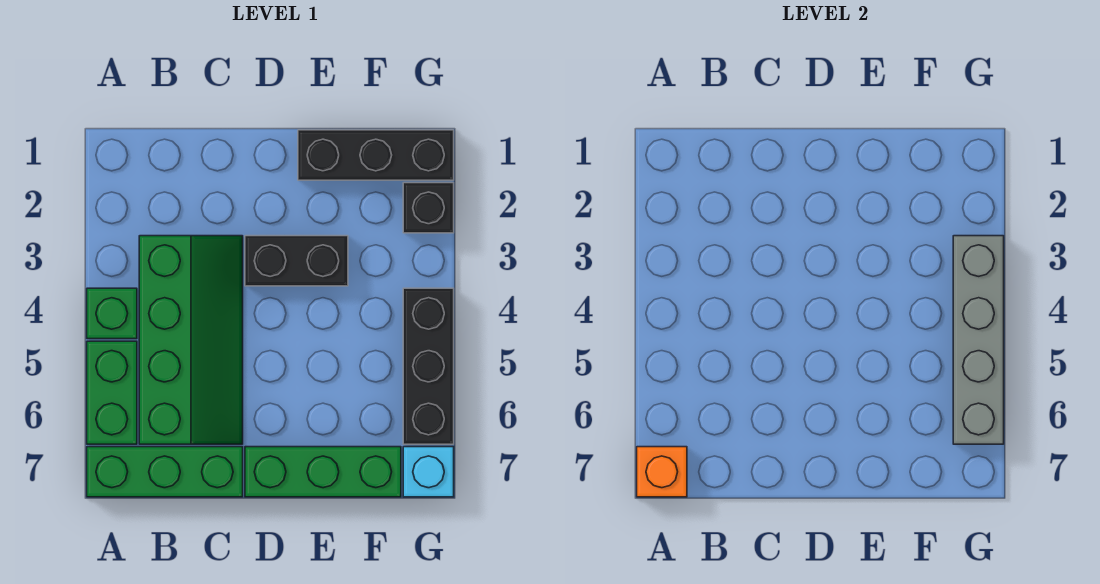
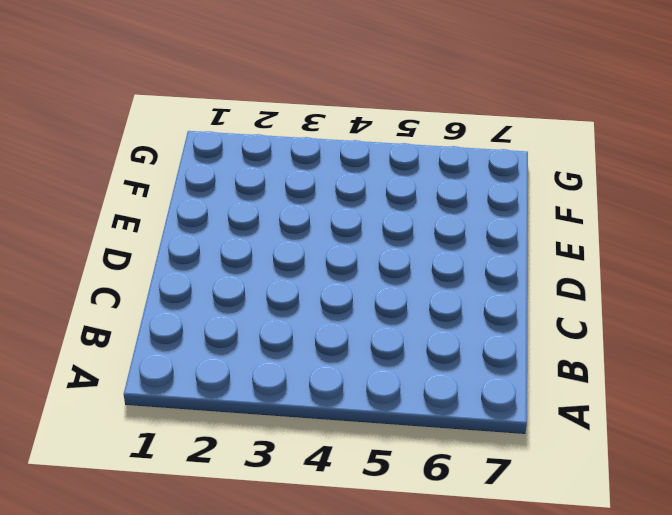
none -> green brick A4 level 1
none -> green brick A5:A6 level 1
none -> green brick A7:C7 level 1

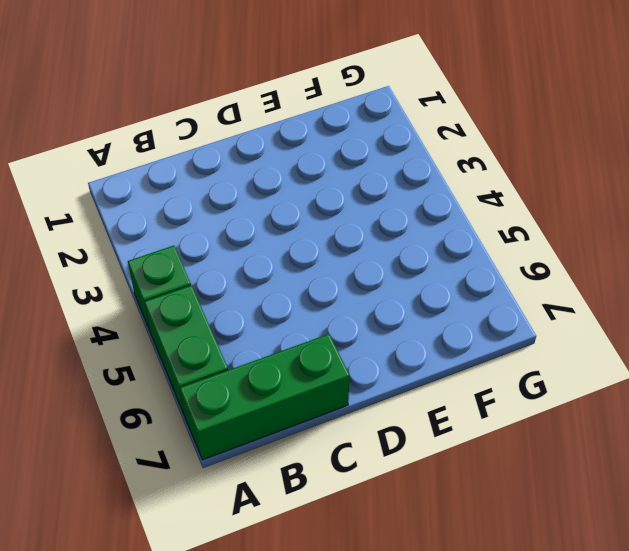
none -> green slope B3:C6 level 1 top B
none -> black brick D3:E3 level 1
none -> green brick D7:F7 level 1

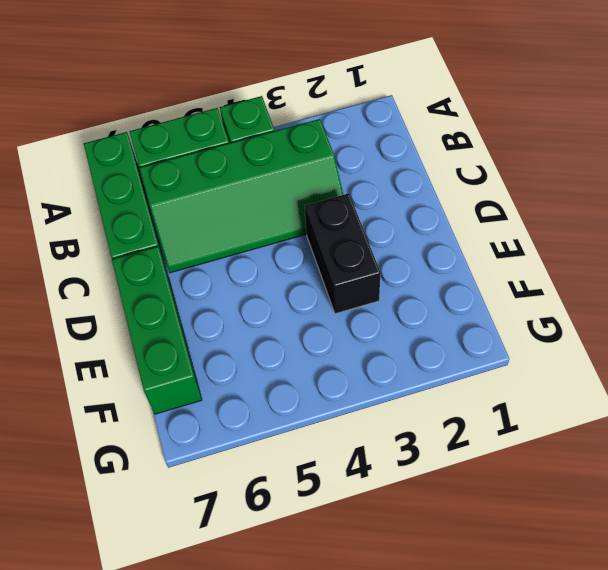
none -> black brick E1:G1 level 1
none -> black brick G2 level 1
none -> black brick G4:G6 level 1

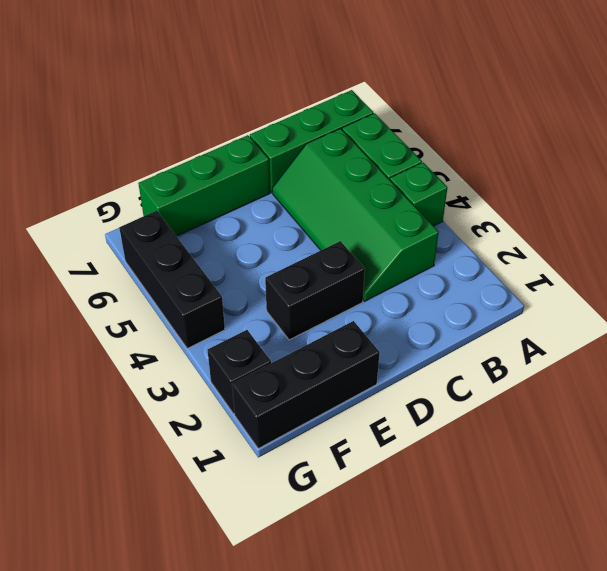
none -> cyan brick G7 level 1
none -> orange brick A7 level 2
none -> grey brick G3:G6 level 2

